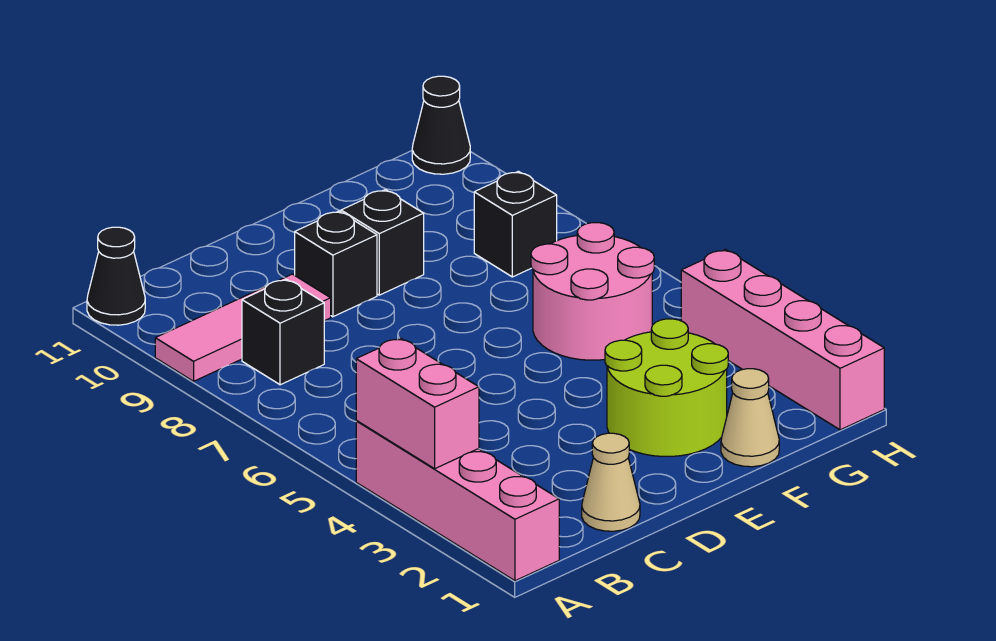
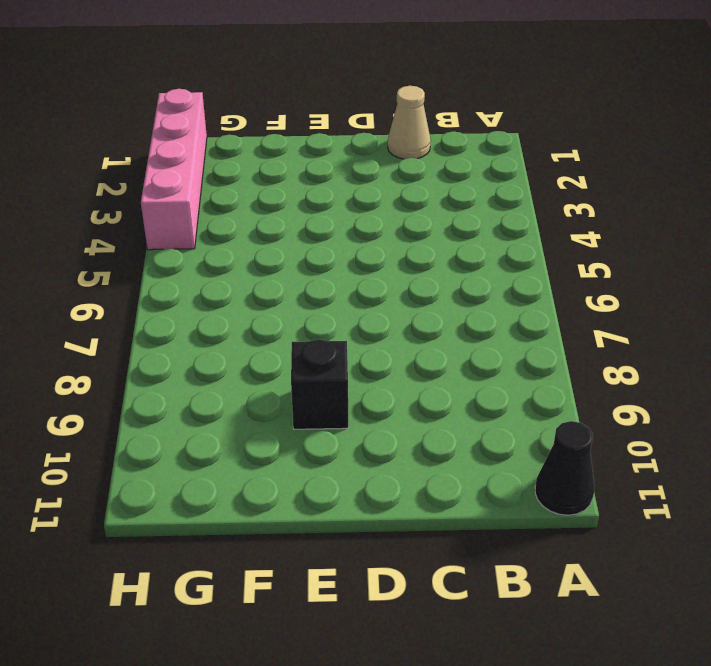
none -> pink brick A1:A4 level 1
none -> pink tile A9:C9 level 1
none -> black brick B8 level 1

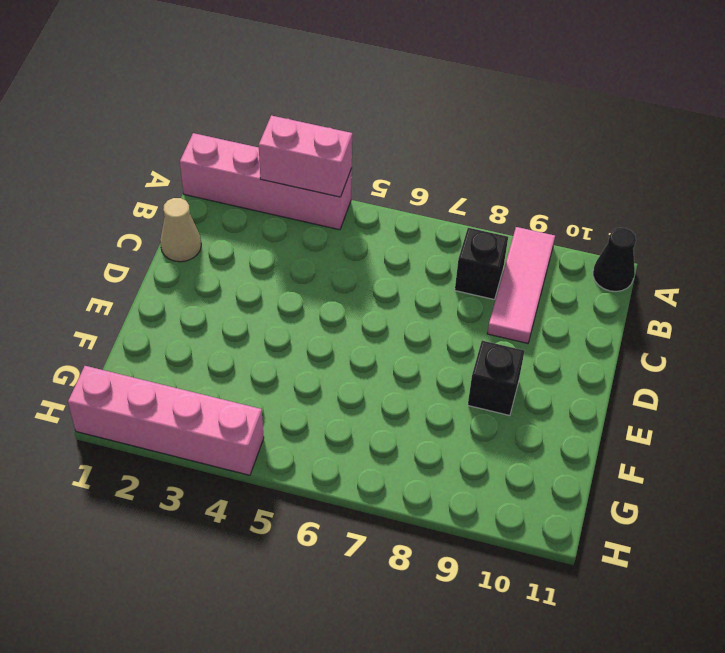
none -> black brick D9 level 1
none -> lime round brick E2:F3 level 1
none -> tan cone F1 level 1

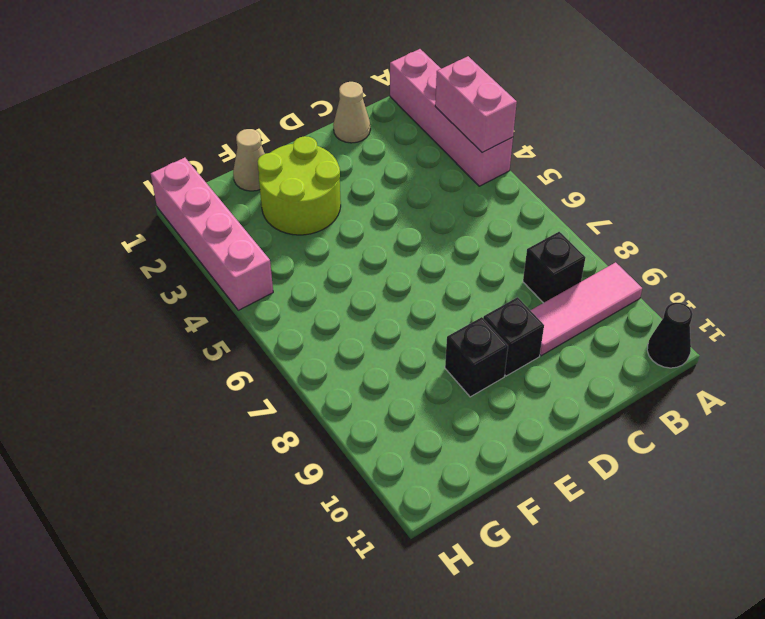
none -> pink round brick F5:G6 level 1
none -> black brick G8 level 1
none -> black cone H11 level 1

